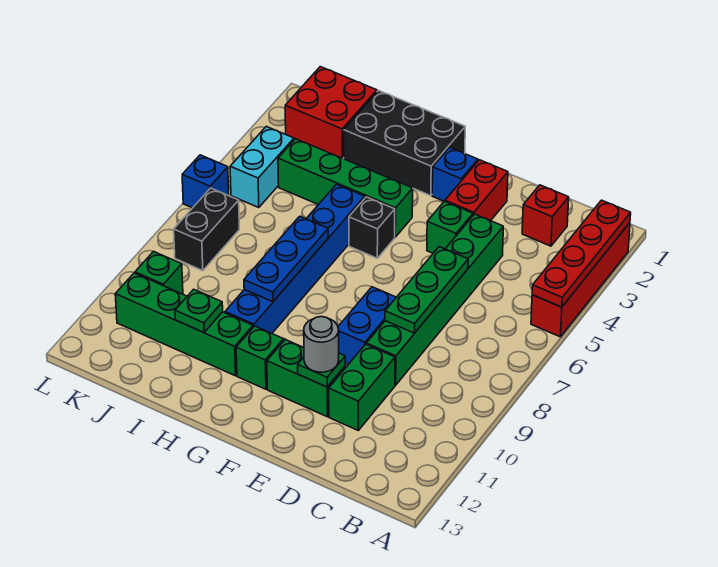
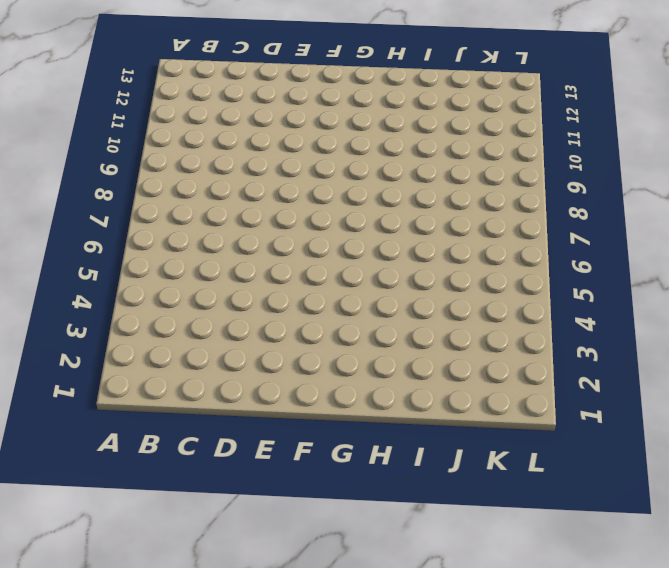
none -> red brick A2:A5 level 1
none -> red brick C2 level 1
none -> green brick D4:D9 level 1

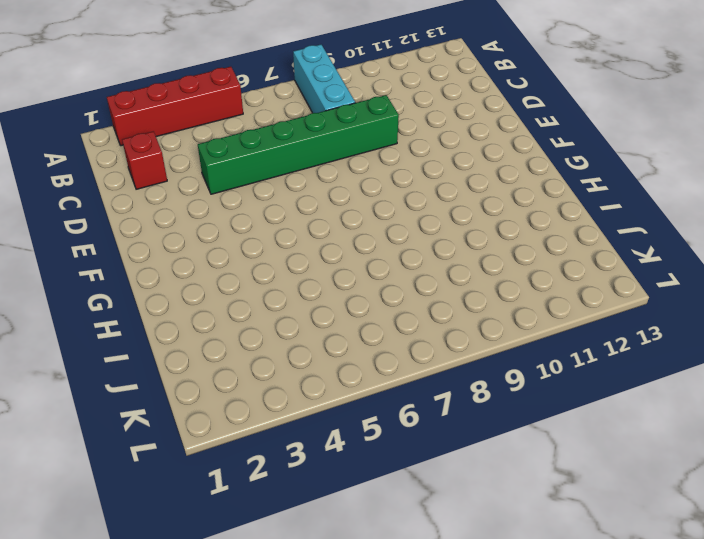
cyan brick A8:C8 level 1 -> none
none -> green brick D10:D11 level 1
none -> red brick E2:E3 level 1
none -> green brick E4 level 1

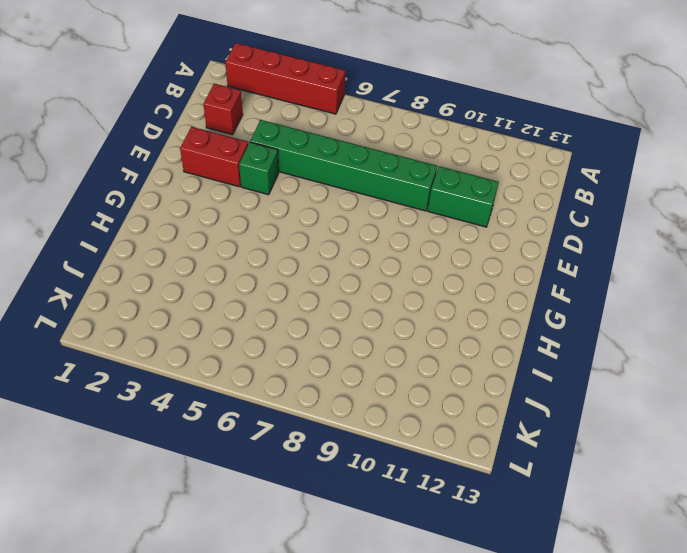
none -> blue brick E8:E9 level 1
none -> green brick E11:F11 level 1
none -> blue brick F2 level 1

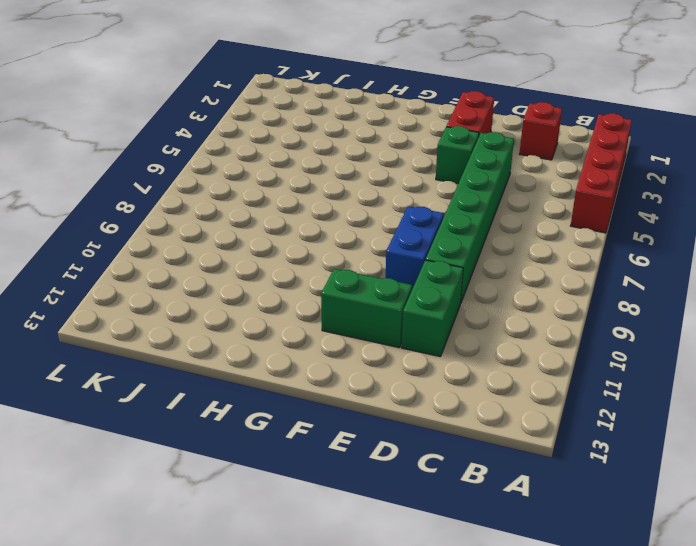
none -> blue brick F2 level 1
none -> black brick G1:I2 level 1
none -> green brick G4:J4 level 1

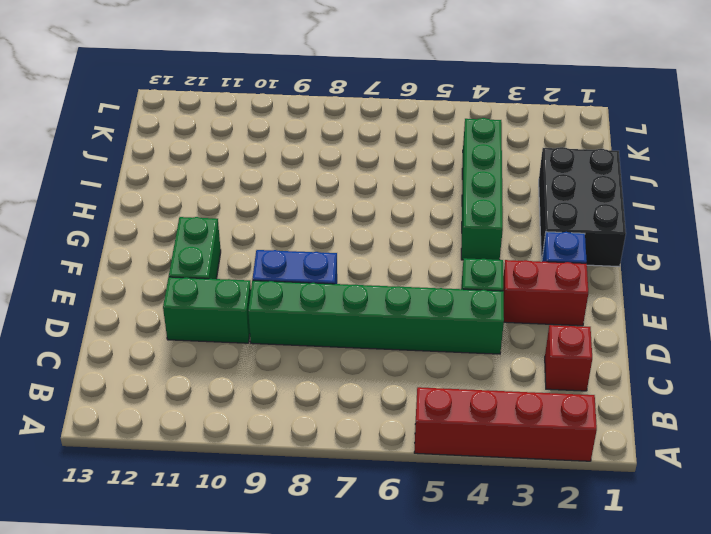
none -> black brick G5 level 1
none -> green brick G11 level 1
none -> blue brick H5:H10 level 1

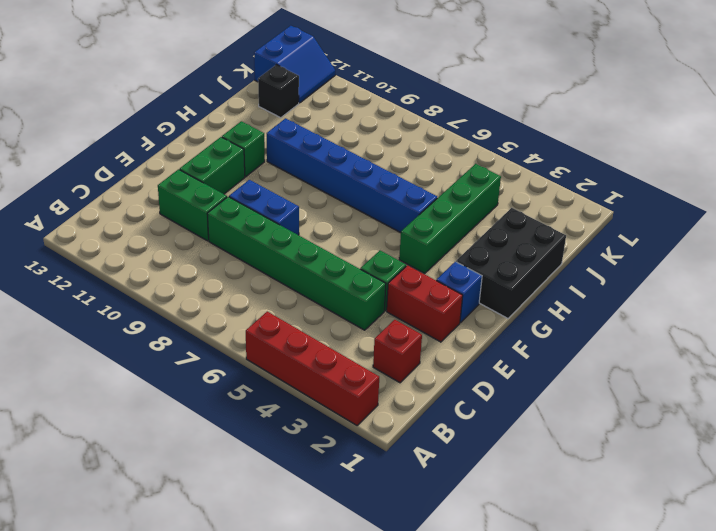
black brick J12 level 1 -> black brick G5 level 1
blue slope K12:L13 level 1 top 13 -> none
none -> green brick H11:K11 level 1
none -> red brick J1:K2 level 1
none -> cyan brick K4:K5 level 1

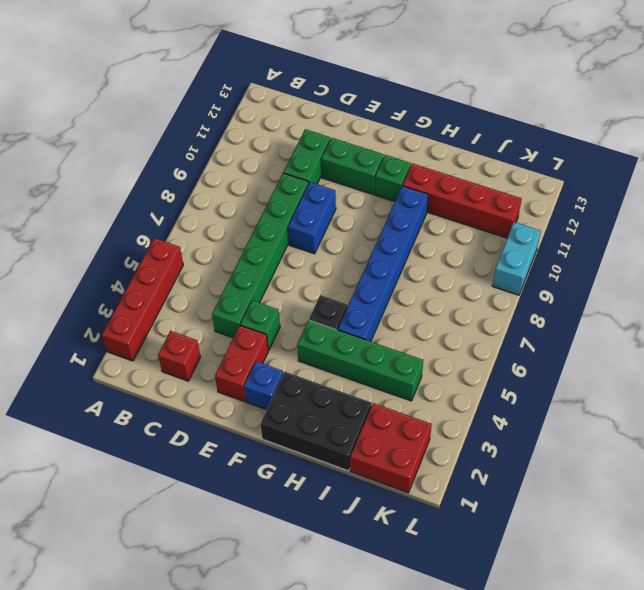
red brick H11:K11 level 1 -> green brick H11:K11 level 1
cyan brick L9:L10 level 1 -> cyan brick K4:K5 level 1
none -> black brick K7:K8 level 1
none -> green brick K10 level 1
none -> blue brick L6 level 1

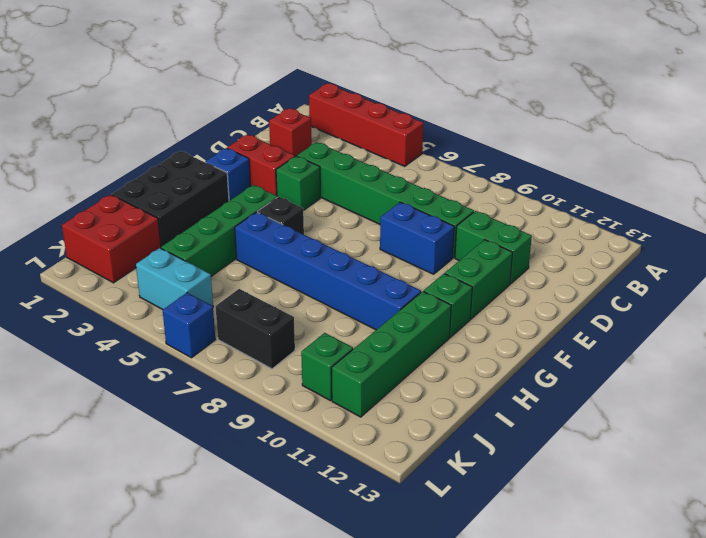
none -> red plate A2:A5 level 2
none -> green plate D6:D8 level 2
none -> green plate E11 level 2

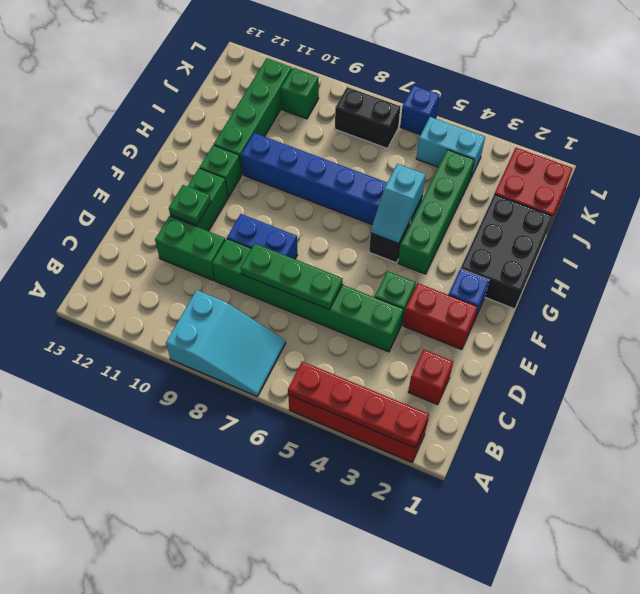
cyan slope A7:B9 level 1 top 9 -> none
cyan slope G5:H5 level 2 top H -> none
none -> blue plate H7:H9 level 2
none -> green plate I11 level 2
none -> grey round brick E11 level 3

